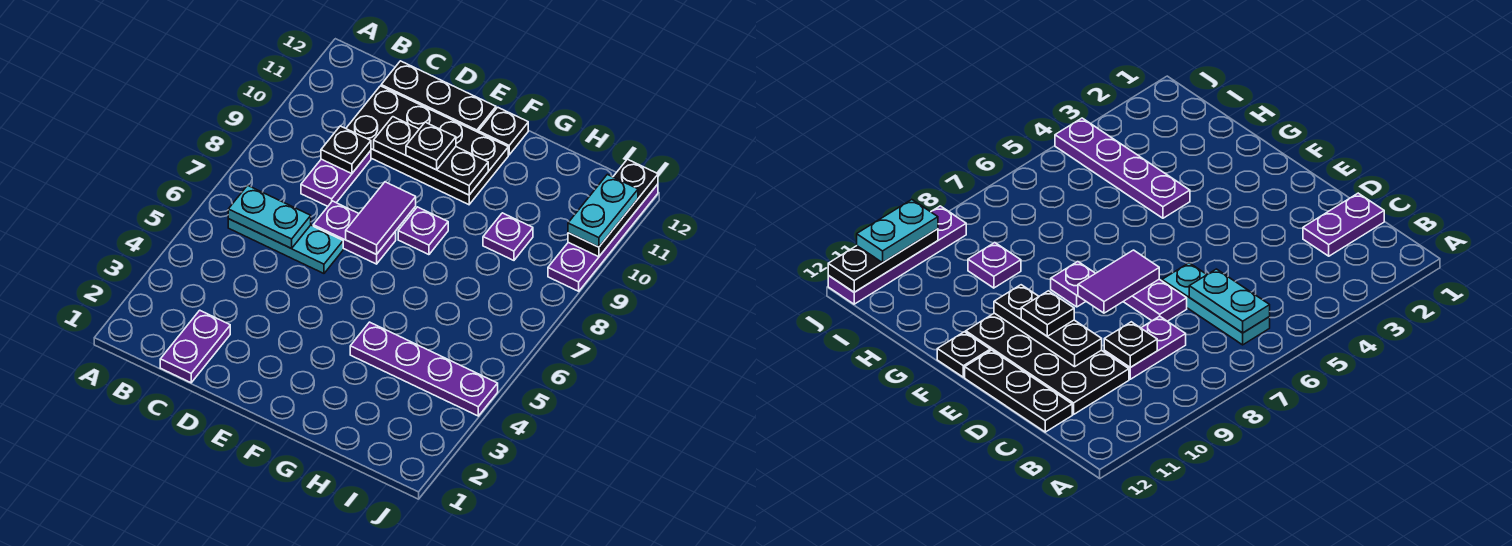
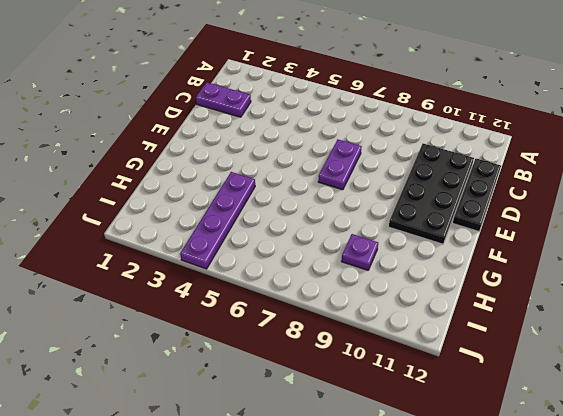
none -> cyan plate B6:D6 level 1
none -> purple plate C8:C9 level 1
none -> purple plate F8 level 1

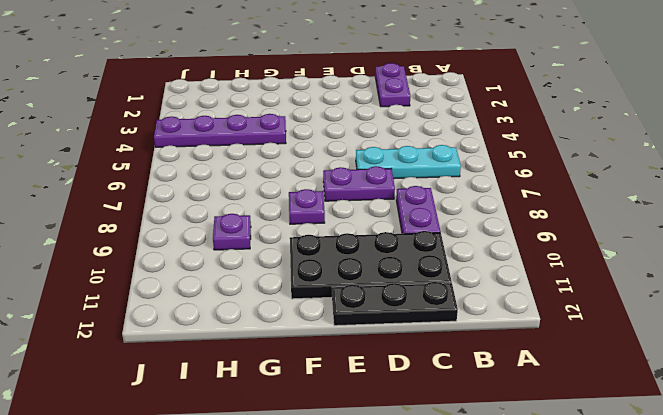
none -> black plate F12 level 1
none -> purple plate J9:J12 level 1
none -> cyan plate B6:C6 level 2

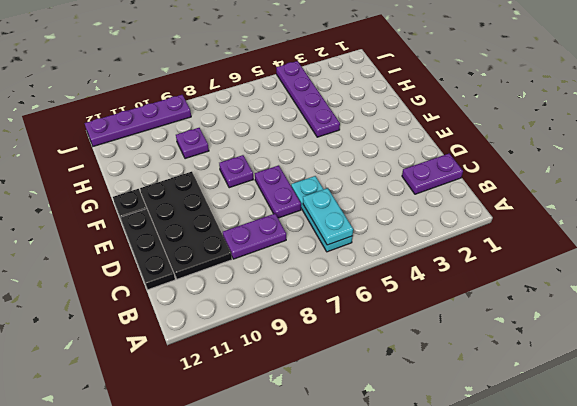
none -> black plate C9 level 2
none -> black plate D10:F10 level 2
none -> purple tile E7:E8 level 2

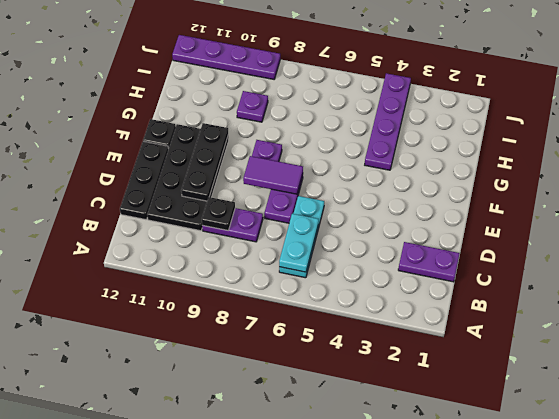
none -> black plate J10:J12 level 2
none -> black plate E10 level 3
none -> cyan plate J10:J11 level 3

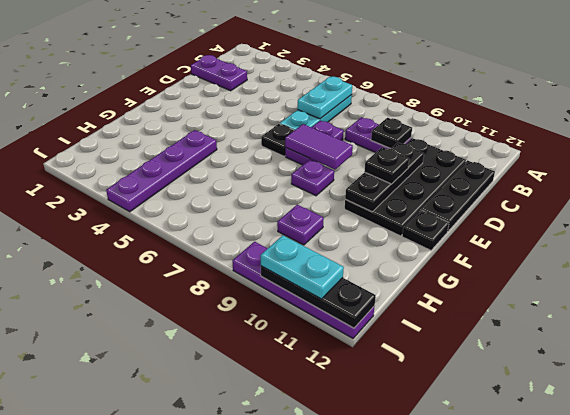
black plate E6 level 1 -> none

